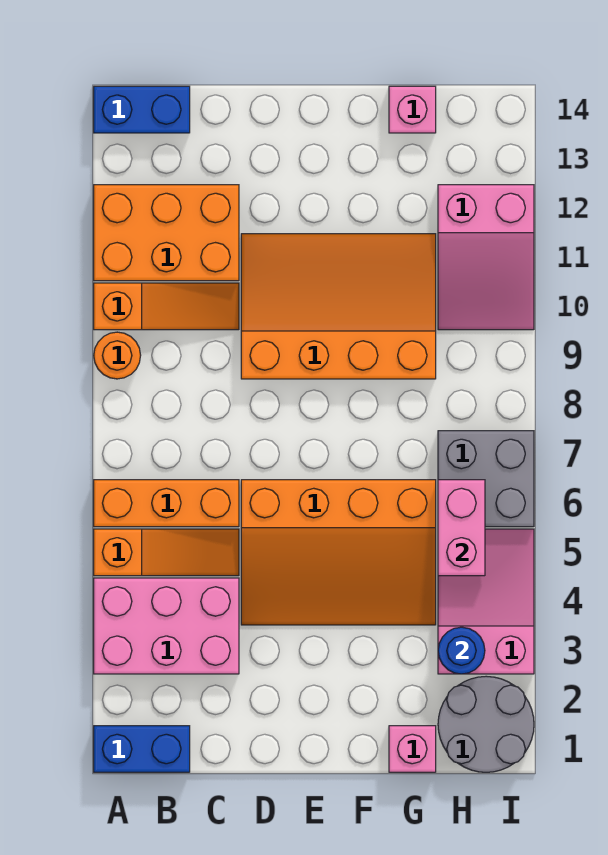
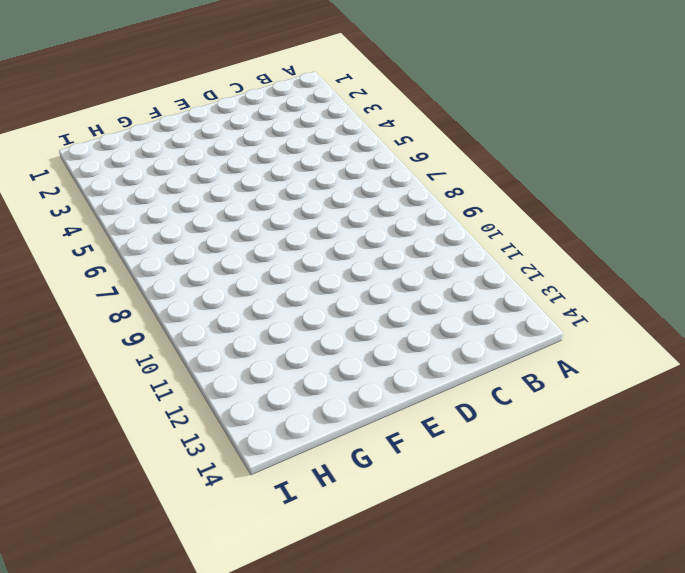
none -> blue brick A1:B1 level 1
none -> pink brick A3:C4 level 1
none -> orange slope A5:C5 level 1 top A

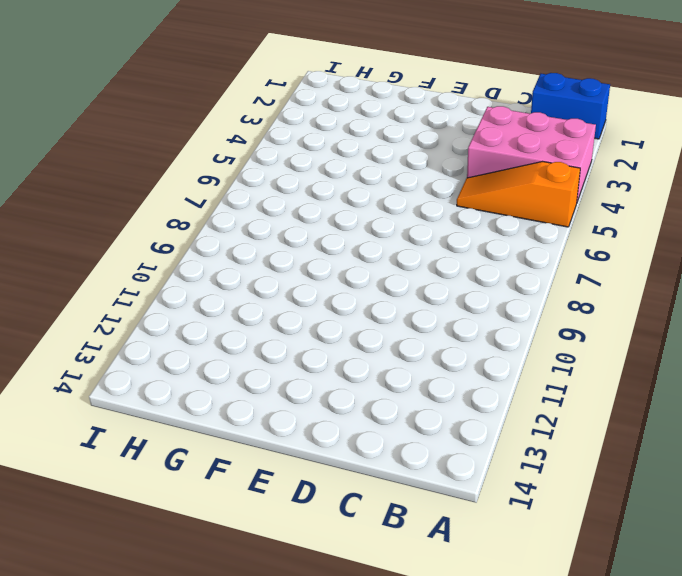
none -> orange brick A6:C6 level 1
none -> orange round brick A9 level 1
none -> orange slope A10:C10 level 1 top A

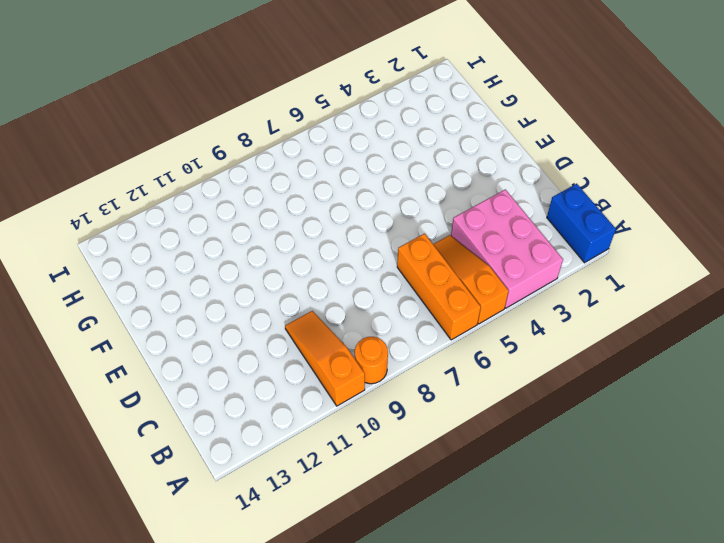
none -> orange brick A11:C12 level 1
none -> blue brick A14:B14 level 1
none -> orange slope D4:G6 level 1 top 6

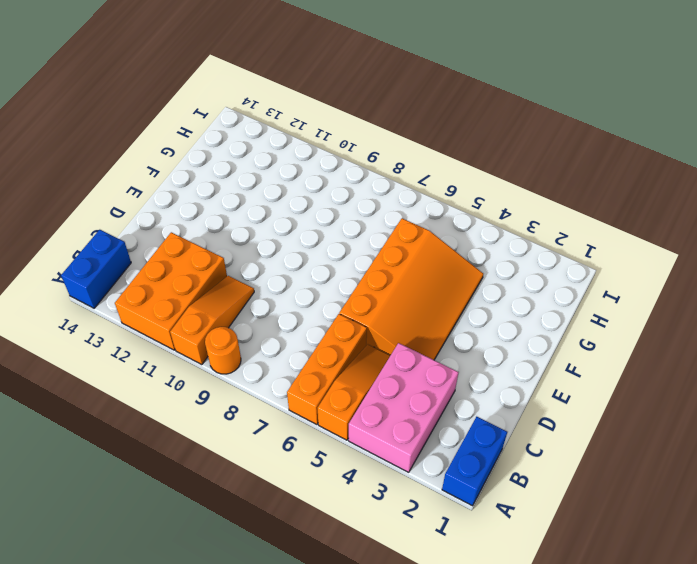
none -> orange slope D9:G11 level 1 top 9
none -> pink brick G1 level 1
none -> pink brick G14 level 1

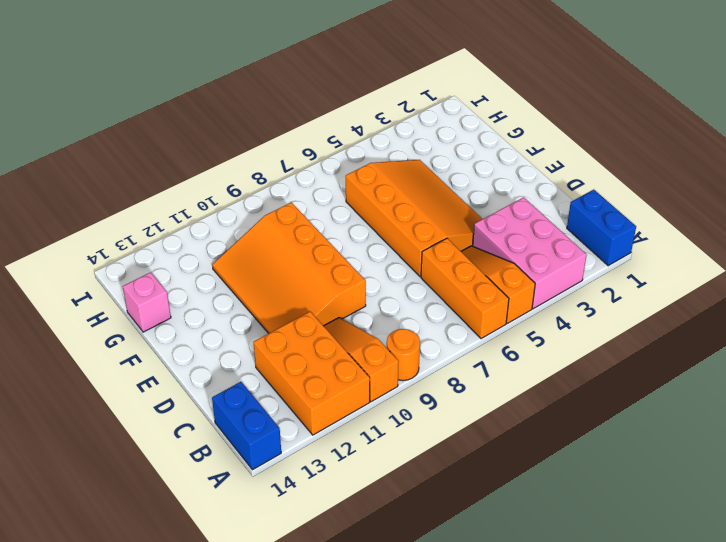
none -> pink brick G1 level 1
none -> grey round brick H1:I2 level 1
none -> pink slope H3:I5 level 1 top 3

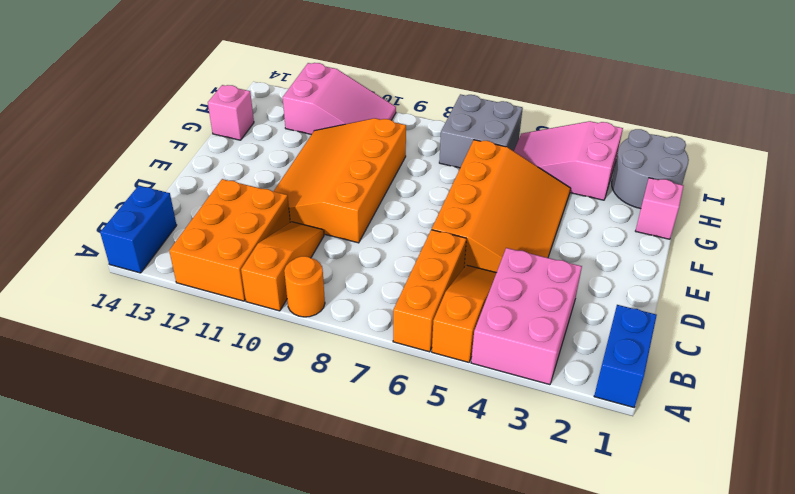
none -> blue round brick H3 level 2
none -> pink brick H5:H6 level 2

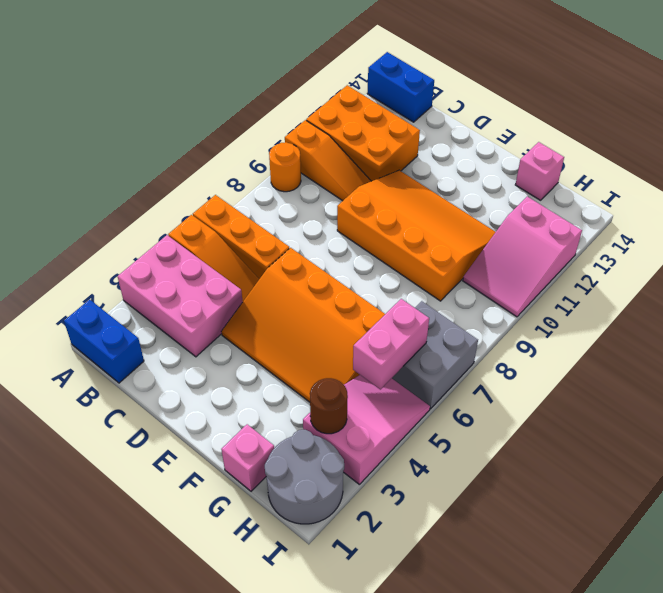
brown round brick H3 level 2 -> blue round brick H3 level 2

